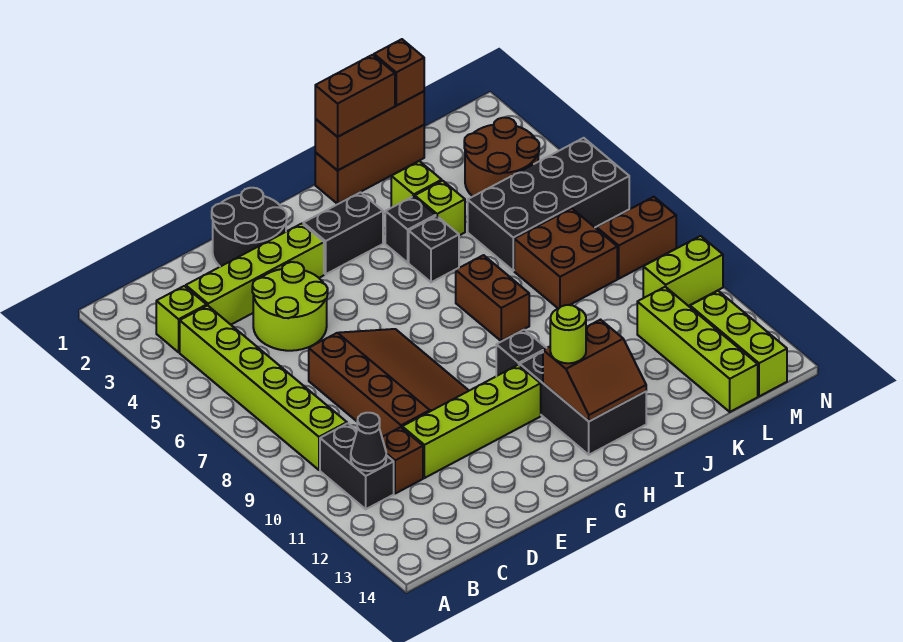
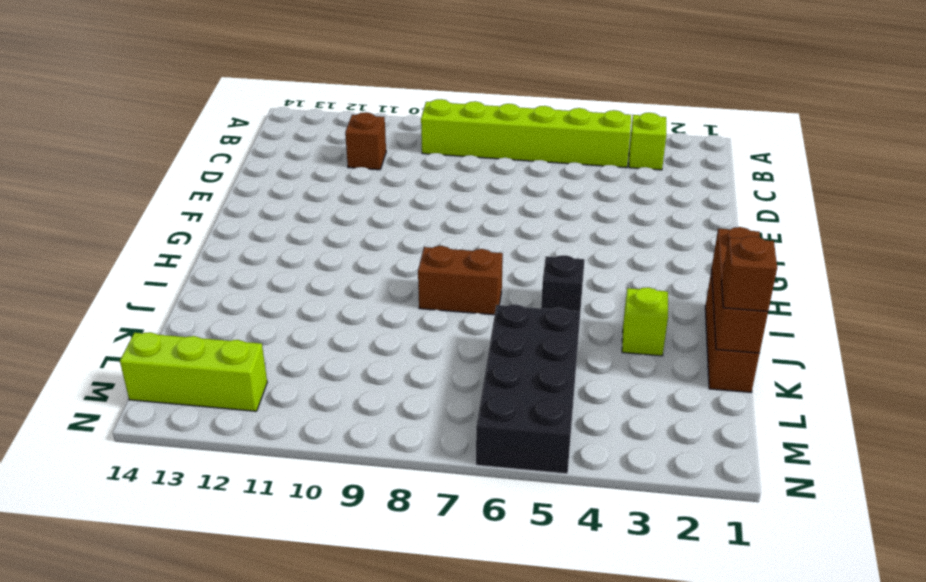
none -> black brick B10:B11 level 1
none -> lime brick C3:F3 level 1
none -> lime round brick D4:E5 level 1
none -> brown slope D7:F10 level 1 top D

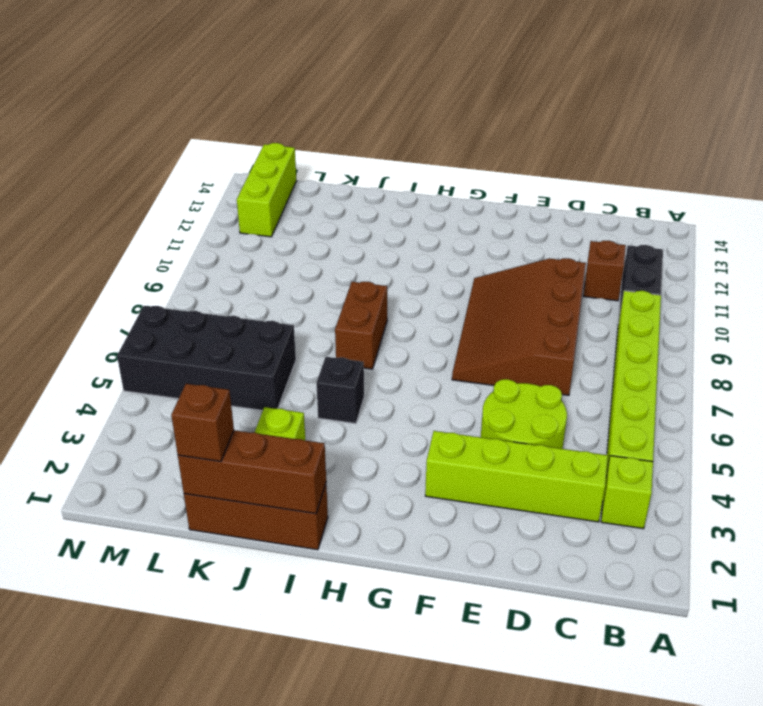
none -> lime brick D11:G11 level 1
none -> black round brick E1:F2 level 1
none -> black brick G3:H3 level 1
none -> black brick H10 level 1

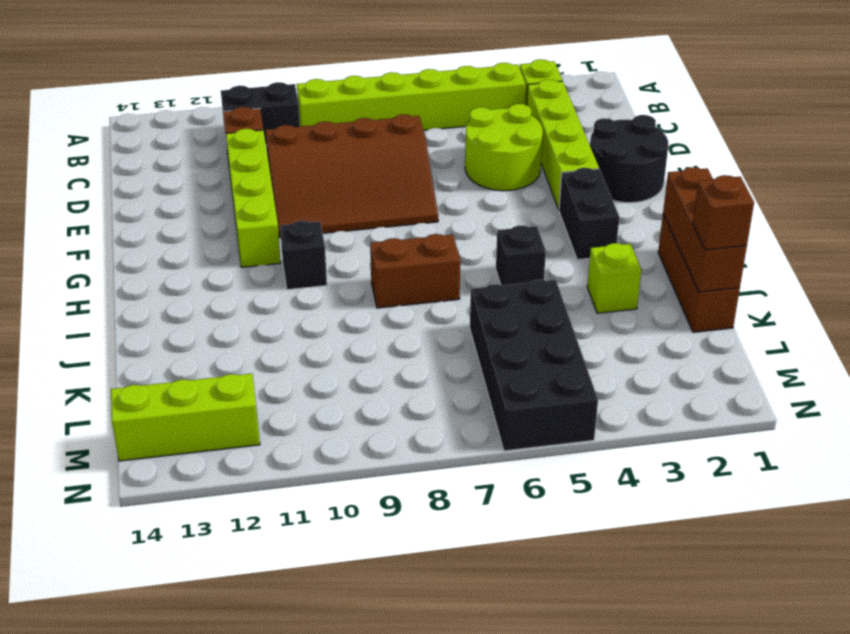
none -> black brick H11:I13 level 1
none -> black brick I4 level 1
none -> lime brick J4 level 1
none -> brown brick K7:L8 level 1

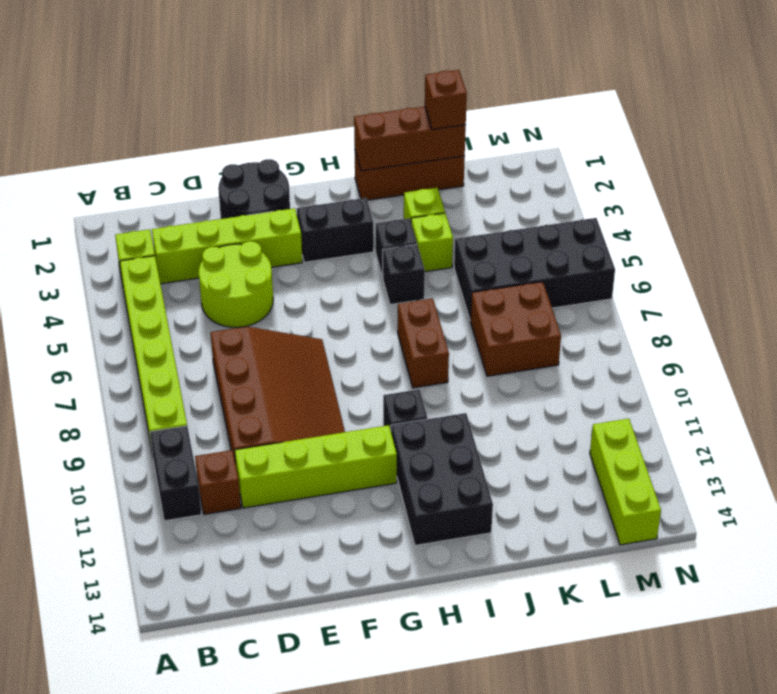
none -> brown round brick L3:M4 level 1
none -> lime brick L11:L14 level 1
none -> brown brick M8:N8 level 1
none -> lime brick M10:N10 level 1

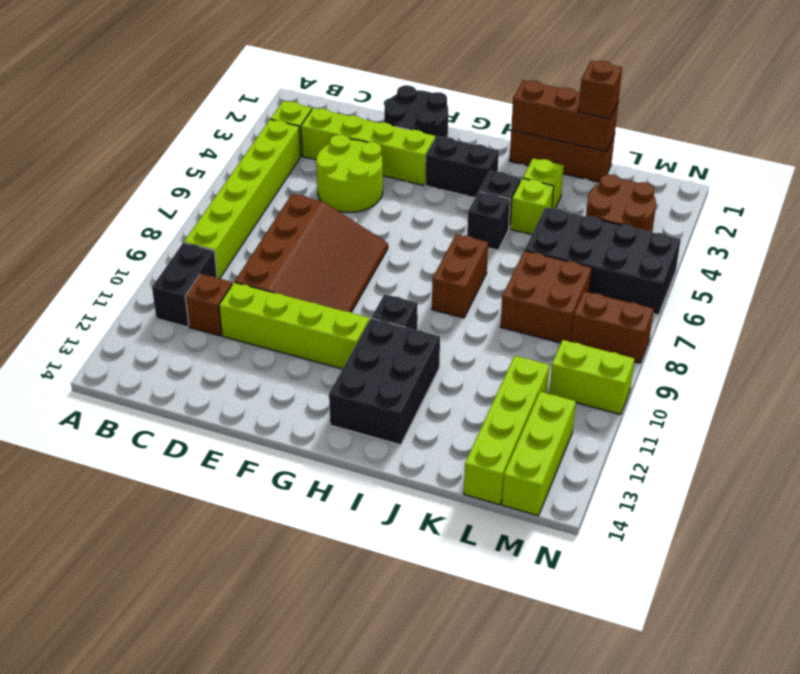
none -> black cone B11 level 2
none -> brown slope H12:I13 level 2 top 12
none -> lime round brick H12 level 3
none -> brown brick I1:J1 level 3

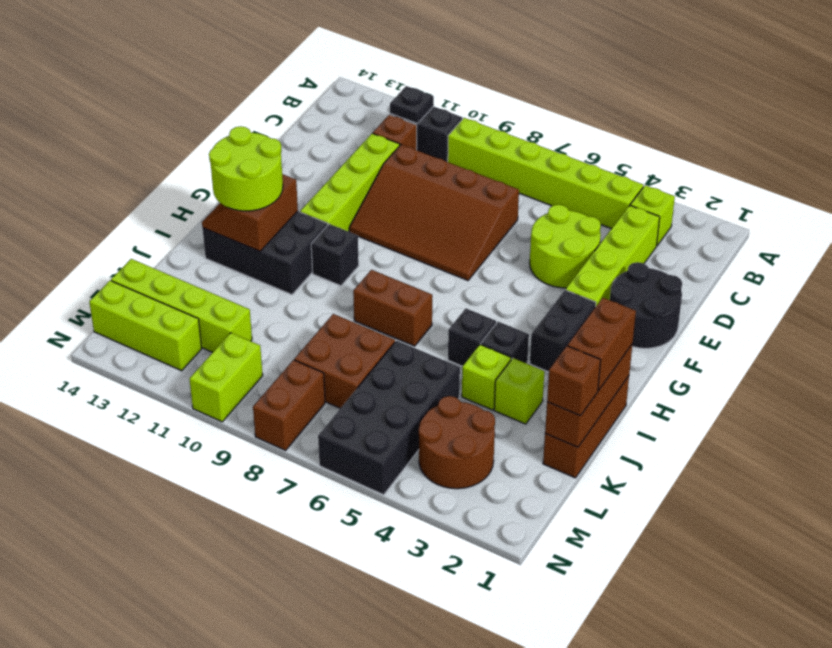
black plate B11 level 2 -> black cone B11 level 2
lime round brick H12:I13 level 3 -> lime round brick H12 level 3

